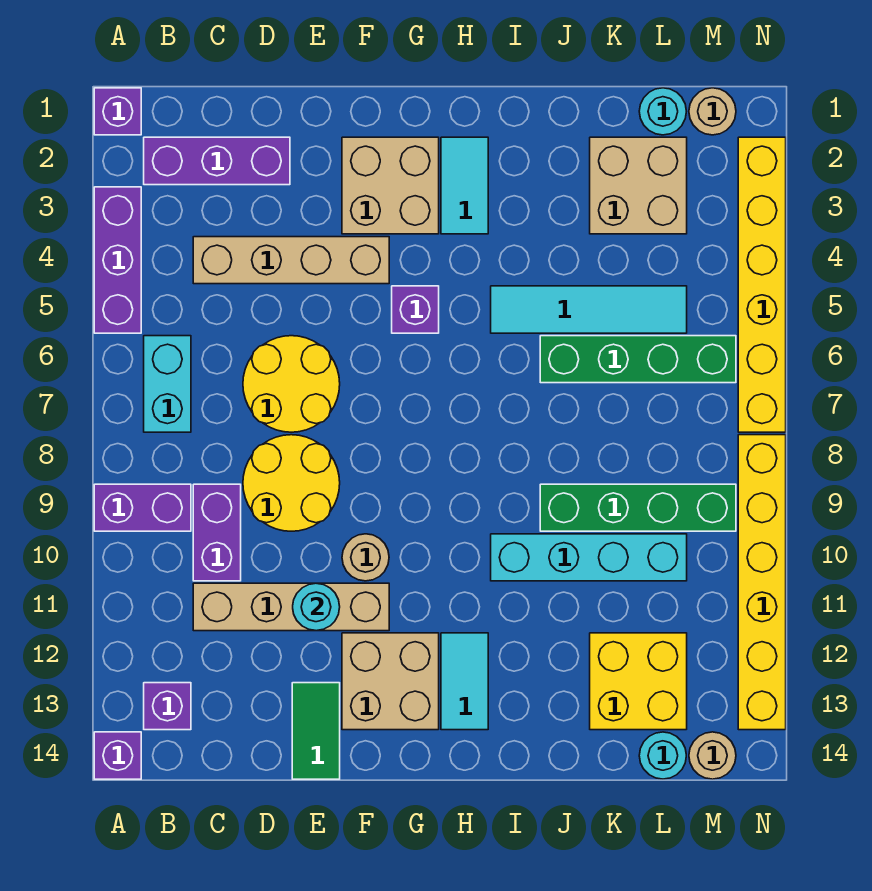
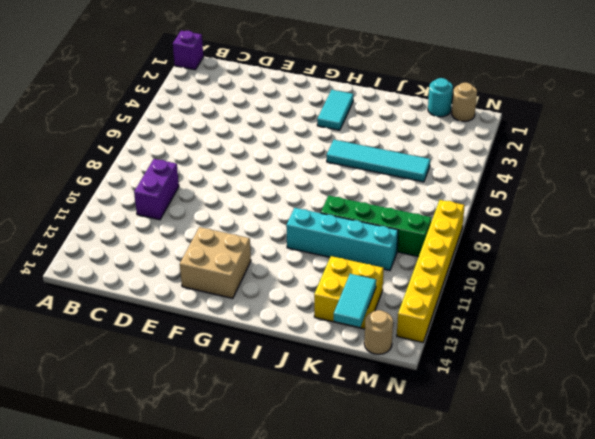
cyan tile L13:L14 level 2 -> cyan tile H12:H13 level 1
none -> purple brick A3:A5 level 1
none -> purple brick A9:B9 level 1
none -> purple brick A14 level 1
none -> purple brick B2:D2 level 1

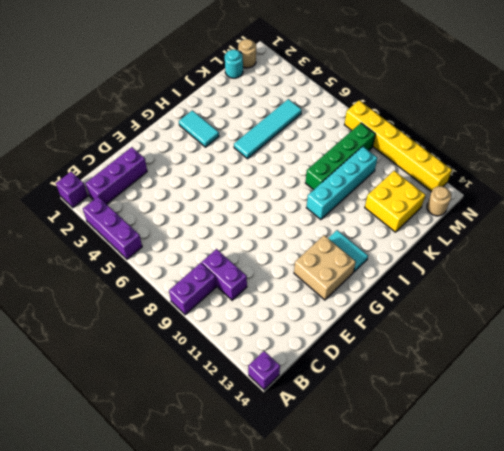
none -> cyan brick B6:B7 level 1
none -> purple brick B13 level 1
none -> tan brick C4:F4 level 1
none -> tan brick C11:F11 level 1

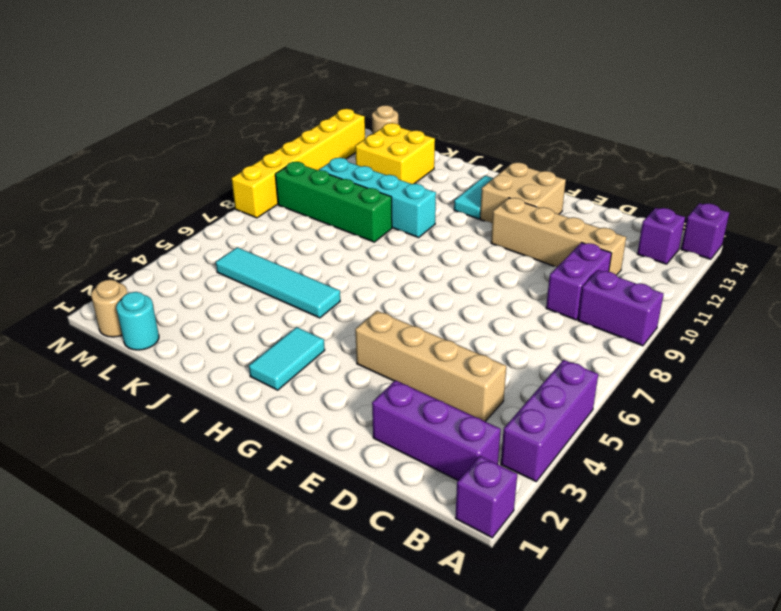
none -> cyan brick B6:B7 level 1
none -> yellow round brick D6:E7 level 1
none -> yellow round brick D8:E9 level 1
none -> green tile E13:E14 level 1

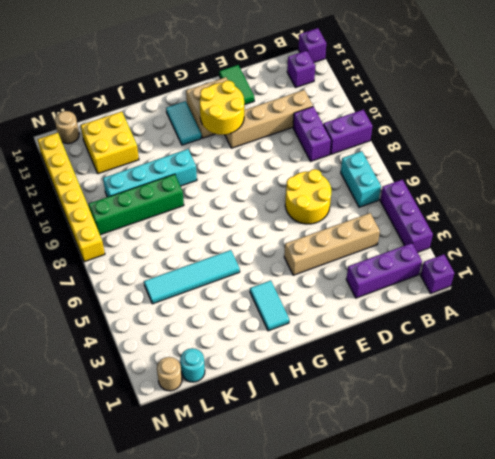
yellow round brick F11:G12 level 2 -> yellow round brick D8:E9 level 1
none -> tan brick F2:G3 level 1
none -> tan round brick F10 level 1
none -> purple brick G5 level 1
none -> green brick J6:M6 level 1

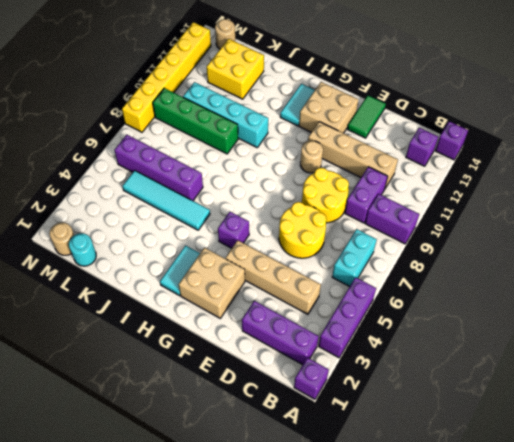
purple brick J6:M6 level 1 -> green brick J6:M6 level 1
none -> tan brick K2:L3 level 1
none -> cyan round brick L14 level 1
none -> yellow brick N2:N7 level 1
none -> cyan round brick E11 level 2

